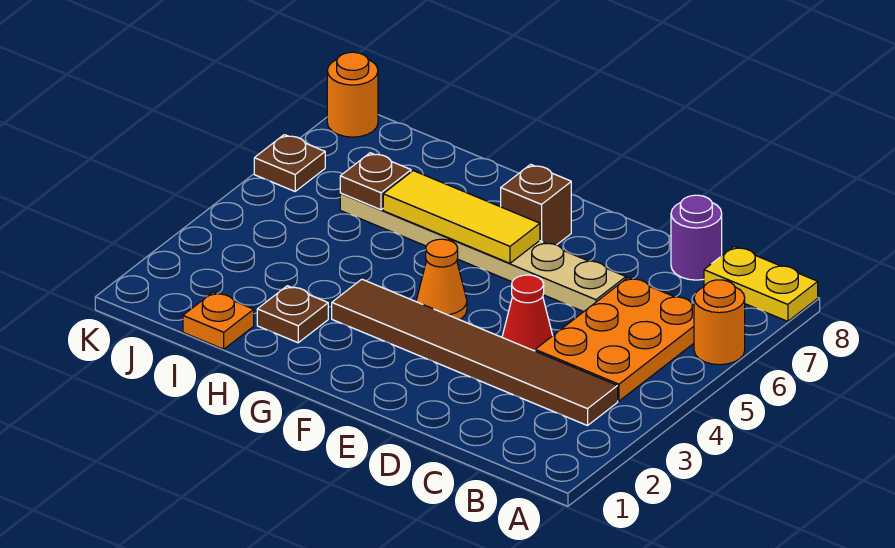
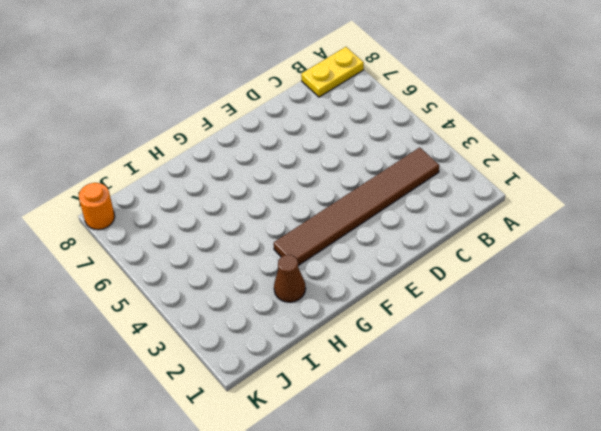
brown cone H2 level 1 -> brown plate H2 level 1
none -> orange round brick A6 level 1
none -> orange plate B4:C6 level 1
none -> purple round brick C8 level 1

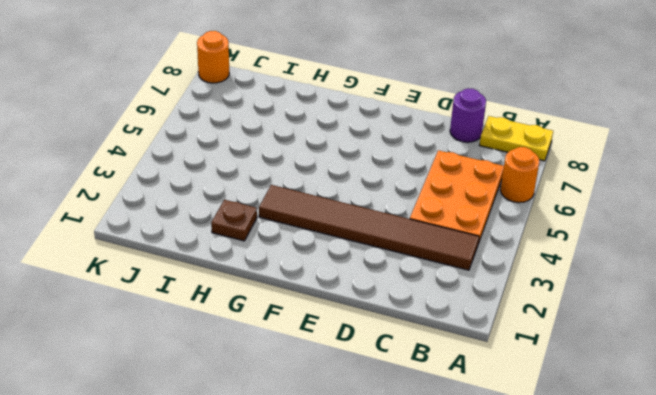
none -> red cone D4 level 1
none -> tan plate D6:I6 level 1
none -> orange cone F4 level 1

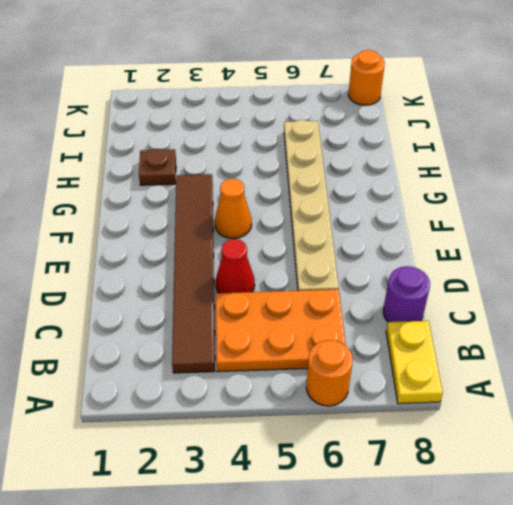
none -> brown brick F7 level 1
none -> orange plate I1 level 1
none -> brown plate K6 level 1

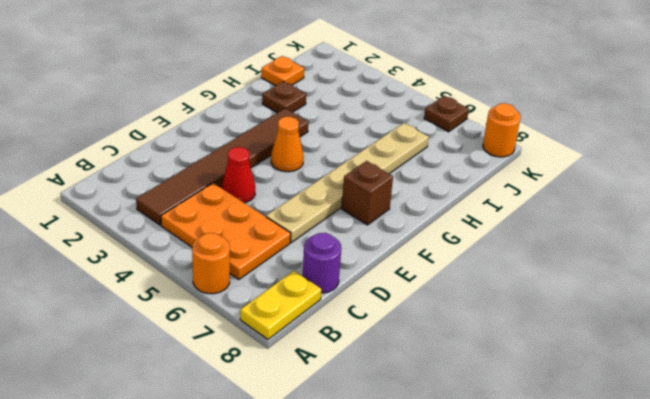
none -> yellow tile F6:H6 level 2
none -> brown plate I6 level 2

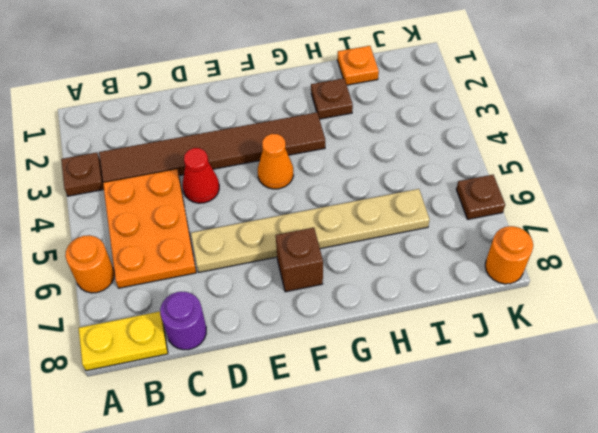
brown plate A3 level 1 -> brown plate I6 level 2
none -> yellow tile F6:H6 level 2

